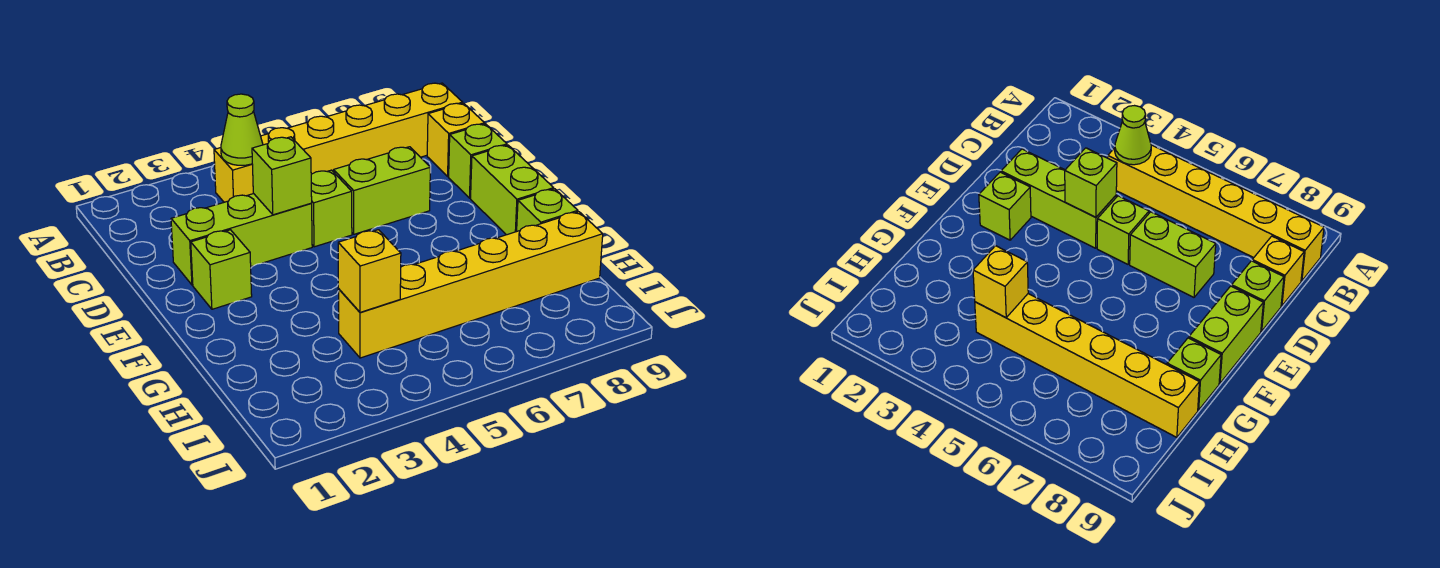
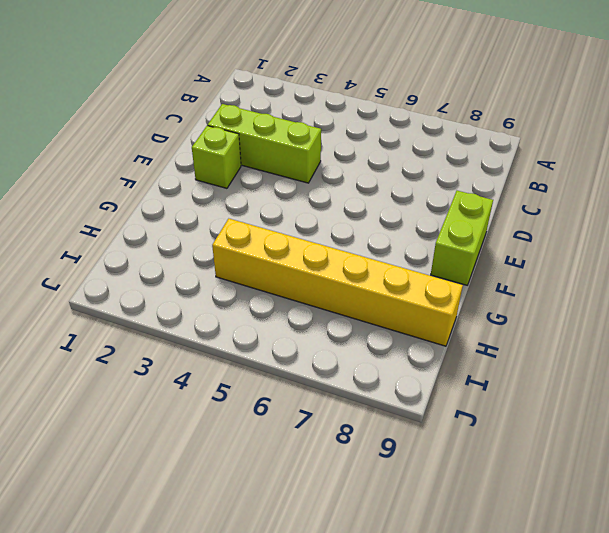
none -> yellow brick B4:B9 level 1
none -> yellow brick C9 level 1
none -> lime brick D5 level 1

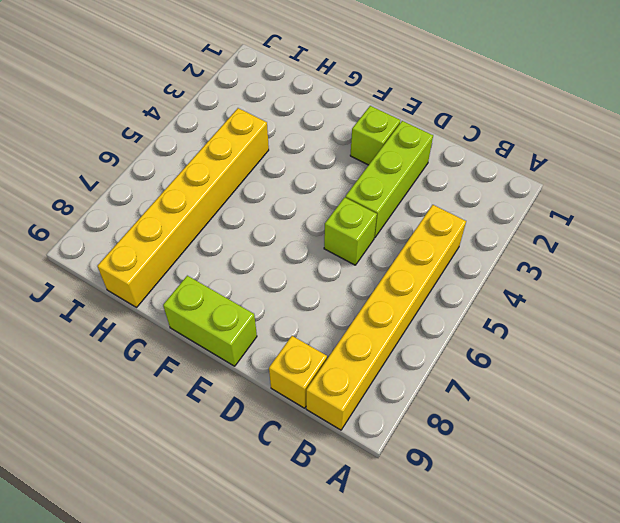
none -> lime brick D6:D7 level 1
none -> lime brick D9 level 1
none -> lime brick G9 level 1

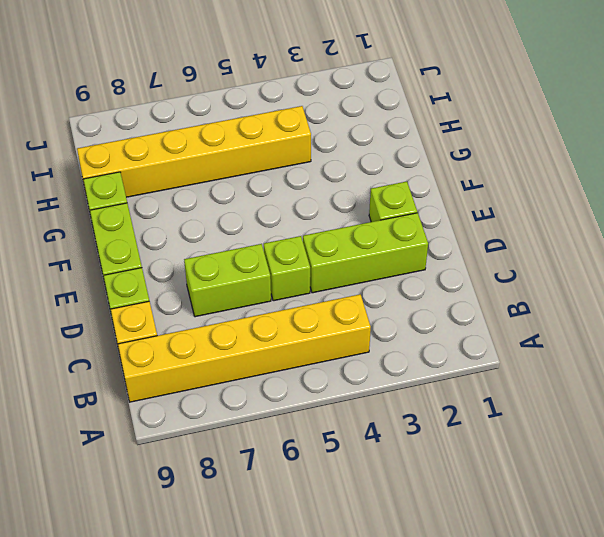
none -> lime cone B4 level 2
none -> lime brick D4 level 2
none -> yellow brick H4 level 2

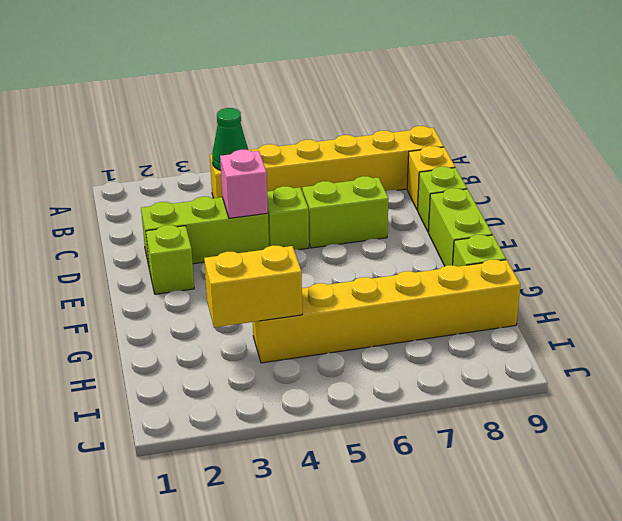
green cone B4 level 2 -> lime cone B4 level 2
pink brick D4 level 2 -> lime brick D4 level 2
yellow brick H3:H4 level 2 -> yellow brick H4 level 2

